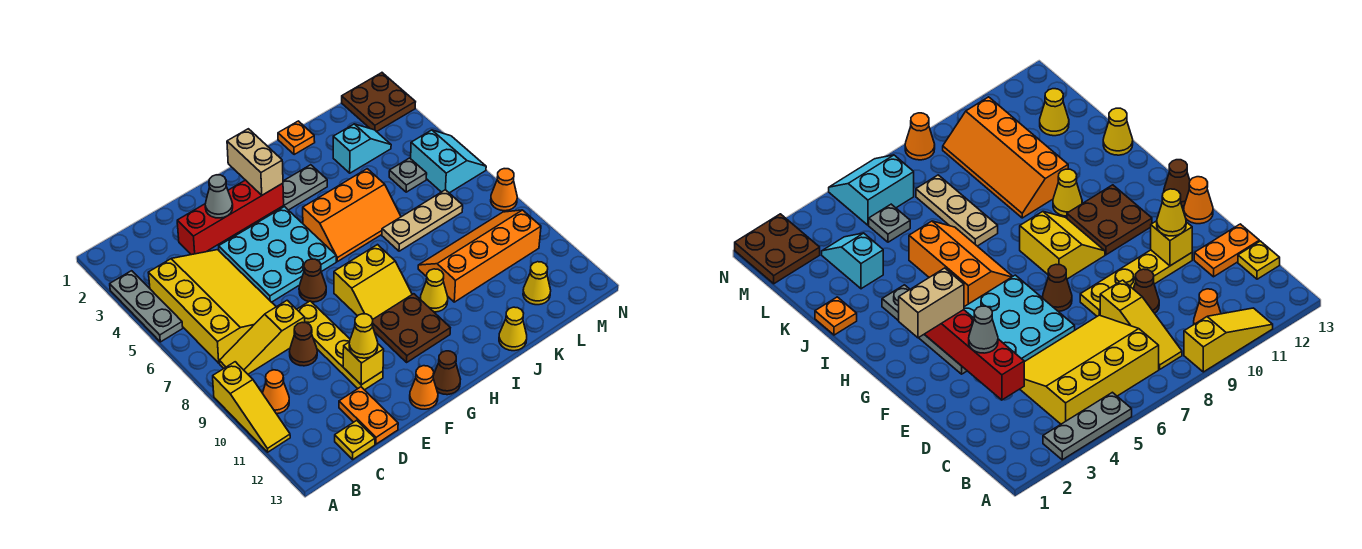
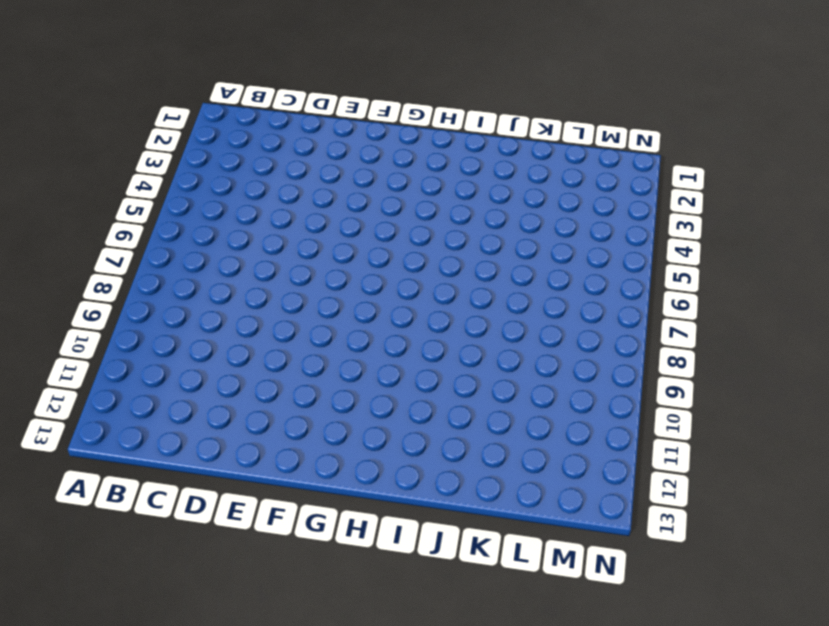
none -> grey plate A3:A5 level 1
none -> yellow slope A9:A11 level 1 top 9
none -> yellow slope B4:D7 level 1 top B
none -> yellow slope B8:D8 level 1 top D

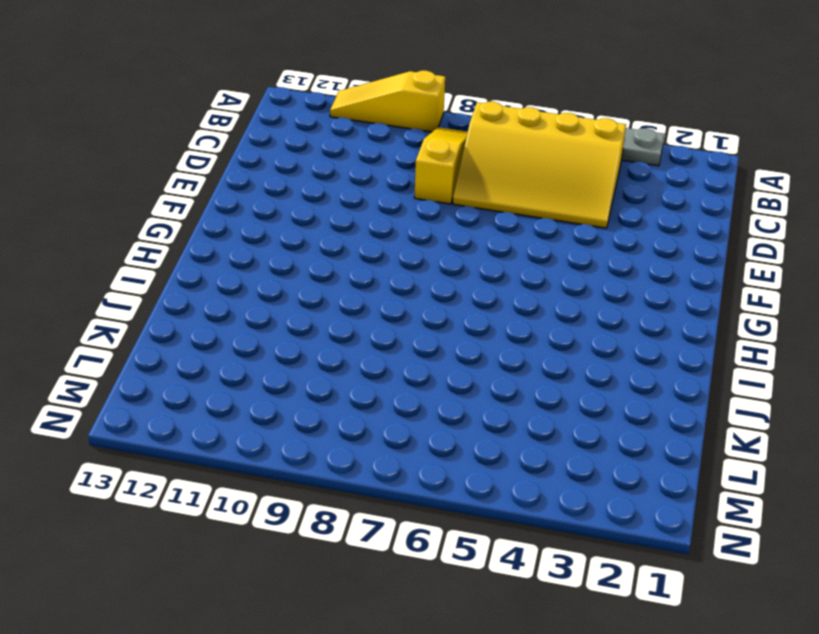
none -> orange cone B10 level 1
none -> yellow plate C13 level 1
none -> brown cone D9 level 1
none -> orange plate D12:D13 level 1

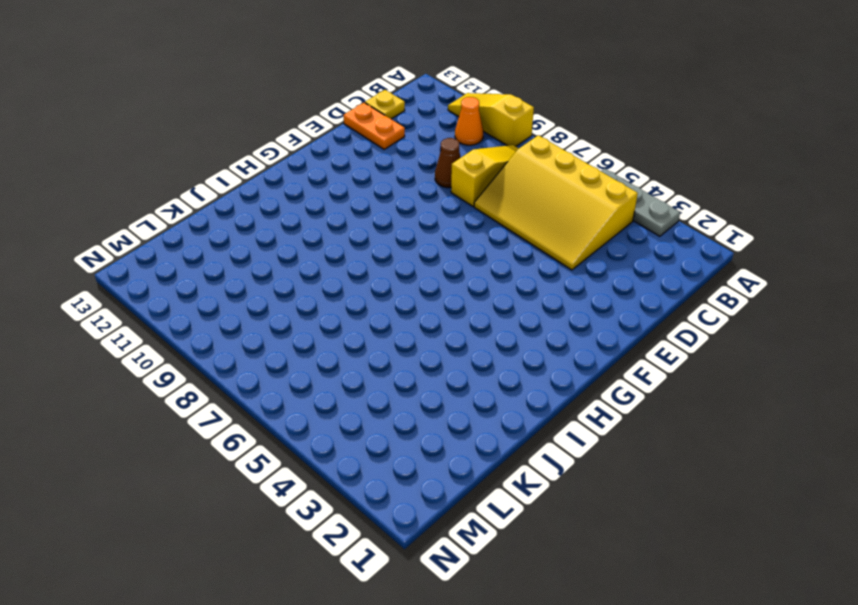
none -> cyan plate E4:G6 level 1
none -> yellow plate E8:E11 level 1
none -> grey plate F3:I3 level 1
none -> brown cone F7 level 1

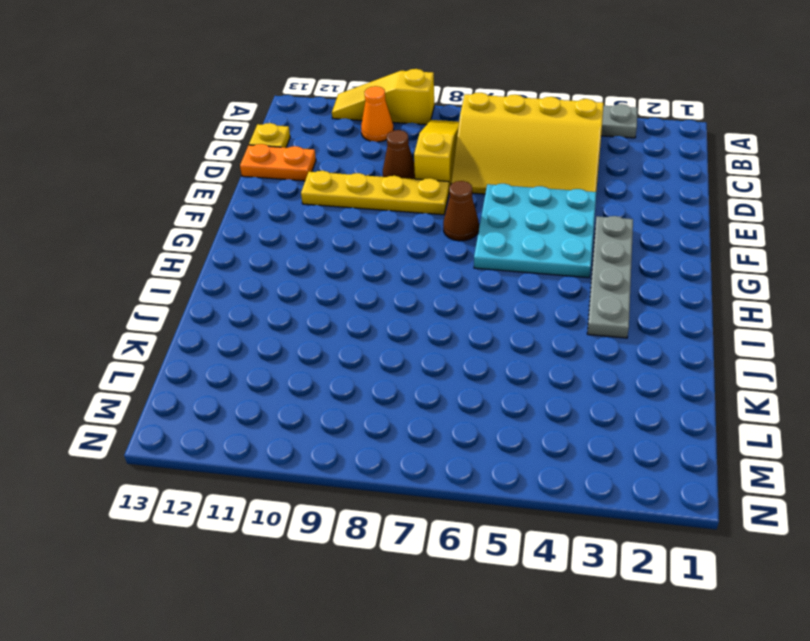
none -> orange cone F13 level 1
none -> yellow slope G8:H9 level 1 top 8
none -> brown plate G10:H11 level 1
none -> brown cone G13 level 1

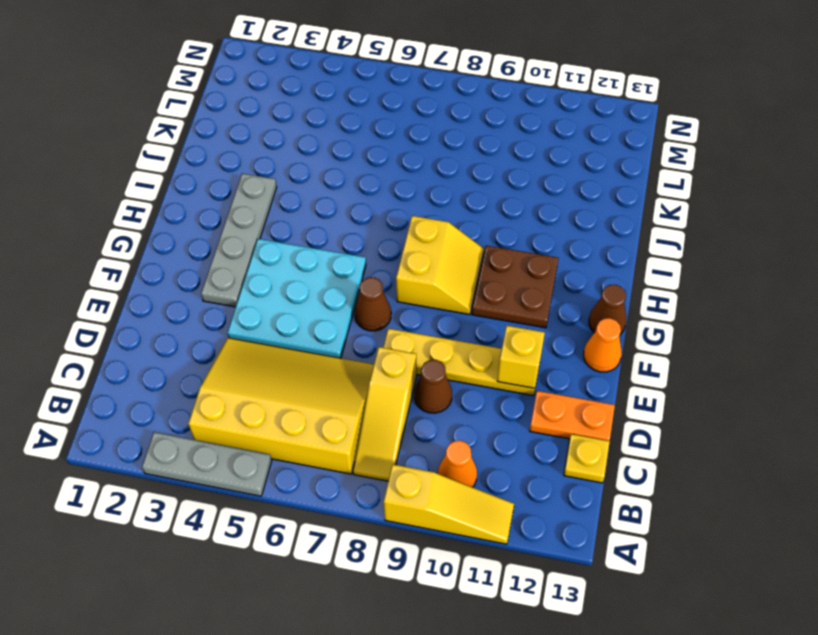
none -> orange slope H5:J6 level 1 top 5
none -> yellow cone I10 level 1
none -> orange plate J1 level 1
none -> tan plate J7:L7 level 1

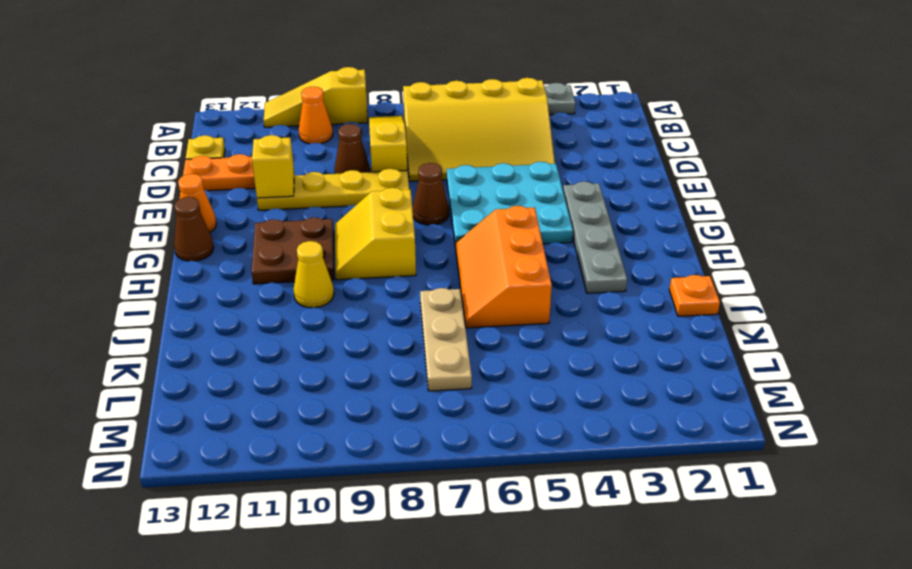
none -> orange slope J9:M10 level 1 top 10
none -> yellow cone J13 level 1
none -> cyan slope K3:L3 level 1 top K
none -> grey plate L5 level 1

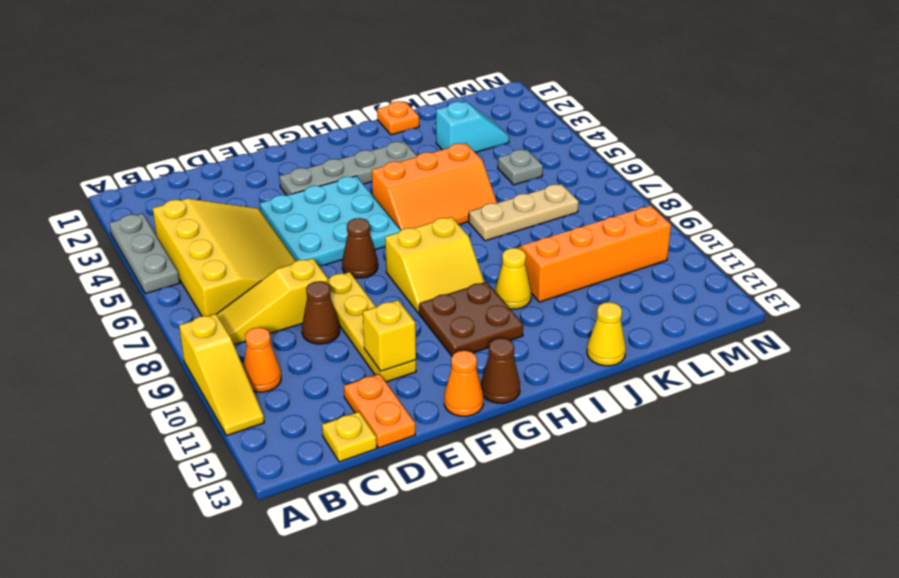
none -> yellow cone L12 level 1
none -> brown plate M1:N2 level 1
none -> cyan slope M5:N6 level 1 top M
none -> orange cone N8 level 1

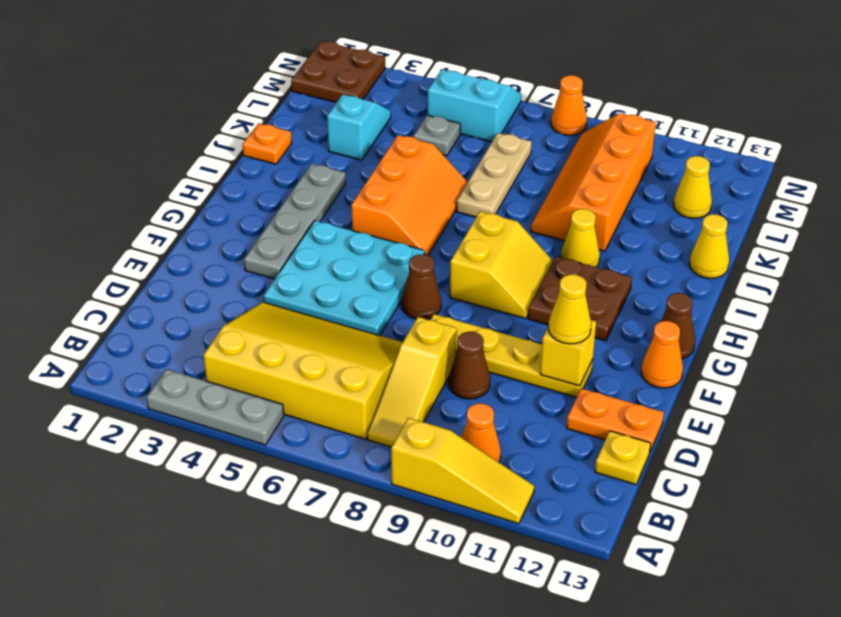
none -> red brick D3:G3 level 2
none -> grey cone E3 level 3
none -> tan brick G2:G3 level 3

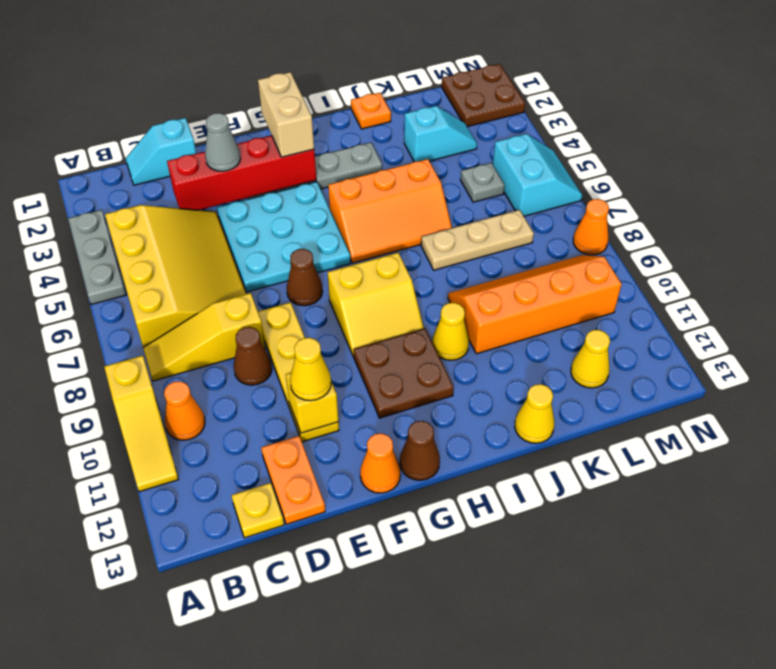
cyan slope C1:D1 level 1 top D -> none

